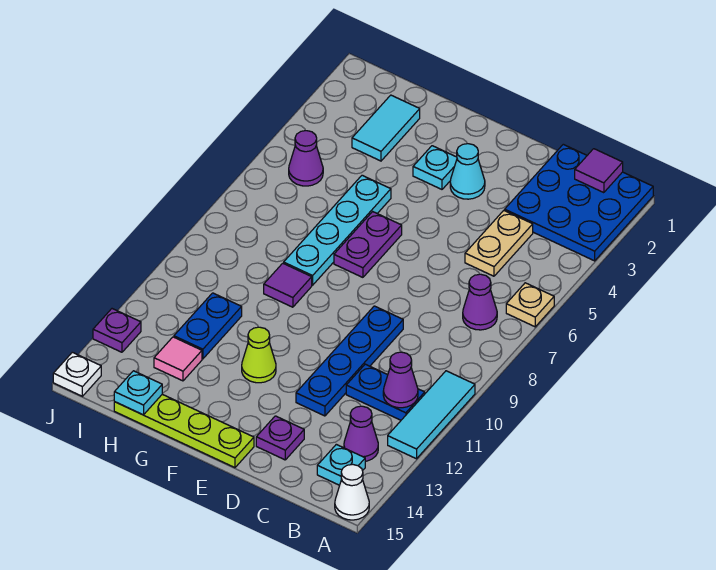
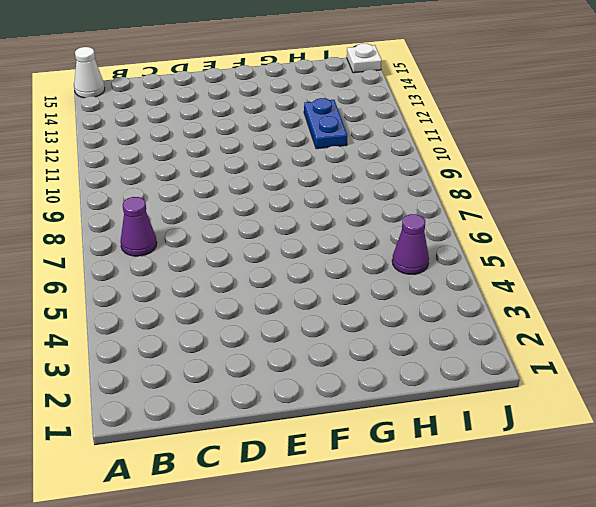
none -> blue plate A1:C3 level 1
none -> tan plate A6 level 1
none -> cyan tile A10:A12 level 1

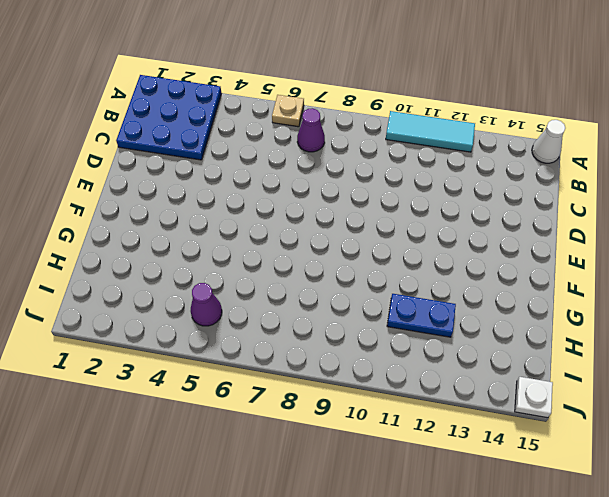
none -> blue plate B11:C11 level 1
none -> purple cone B13 level 1
none -> cyan plate B14 level 1

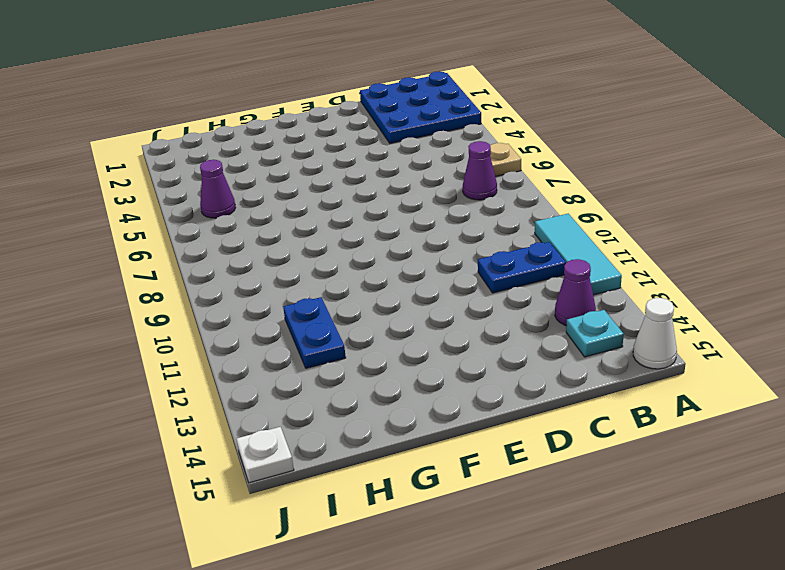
none -> tan plate C4:C5 level 1
none -> blue plate D9:D12 level 1
none -> purple plate D14 level 1

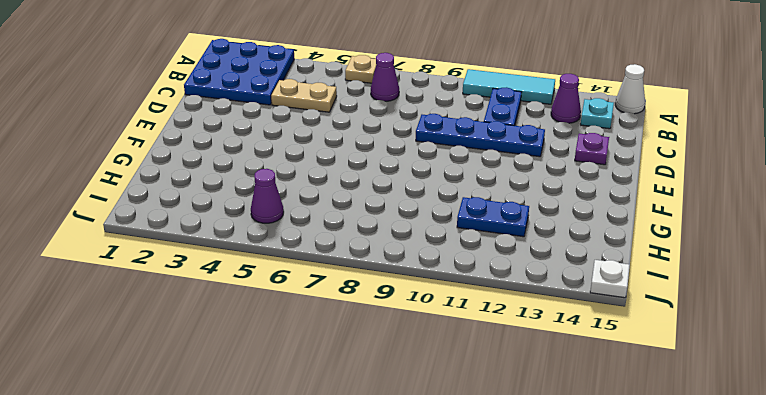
none -> cyan cone E3 level 1
none -> lime plate E15:H15 level 1
none -> cyan plate F3 level 1

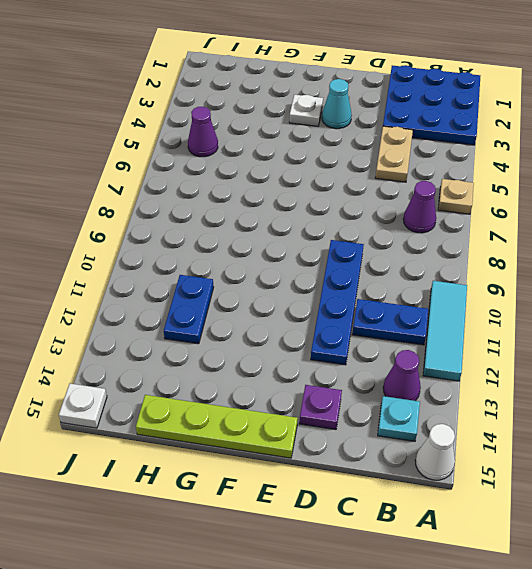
white plate F3 level 1 -> cyan plate F3 level 1
none -> purple plate F6:F7 level 1
none -> lime cone F12 level 1
none -> cyan plate G5:G8 level 1

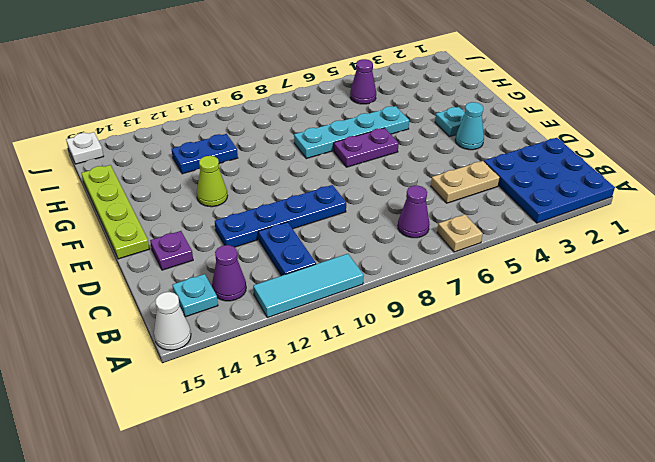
none -> purple tile G9 level 1
none -> cyan tile H2:H3 level 1
none -> pink tile H13 level 1

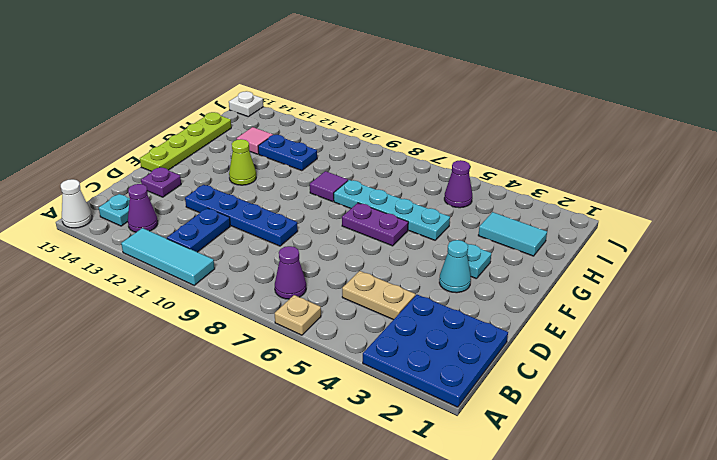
none -> purple plate J13 level 1
none -> purple tile B1 level 2
none -> purple cone B11 level 2

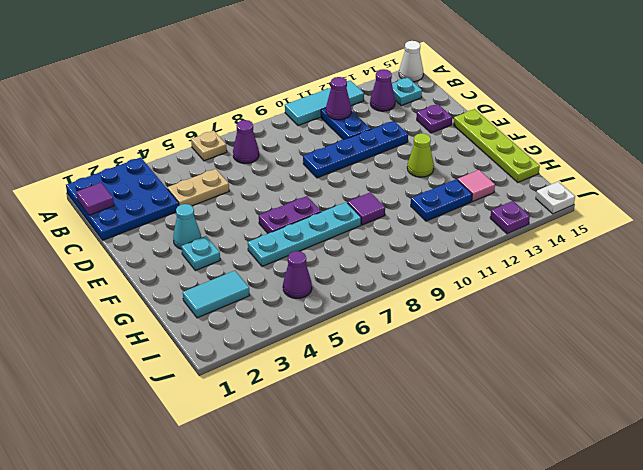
none -> cyan plate H15 level 2

